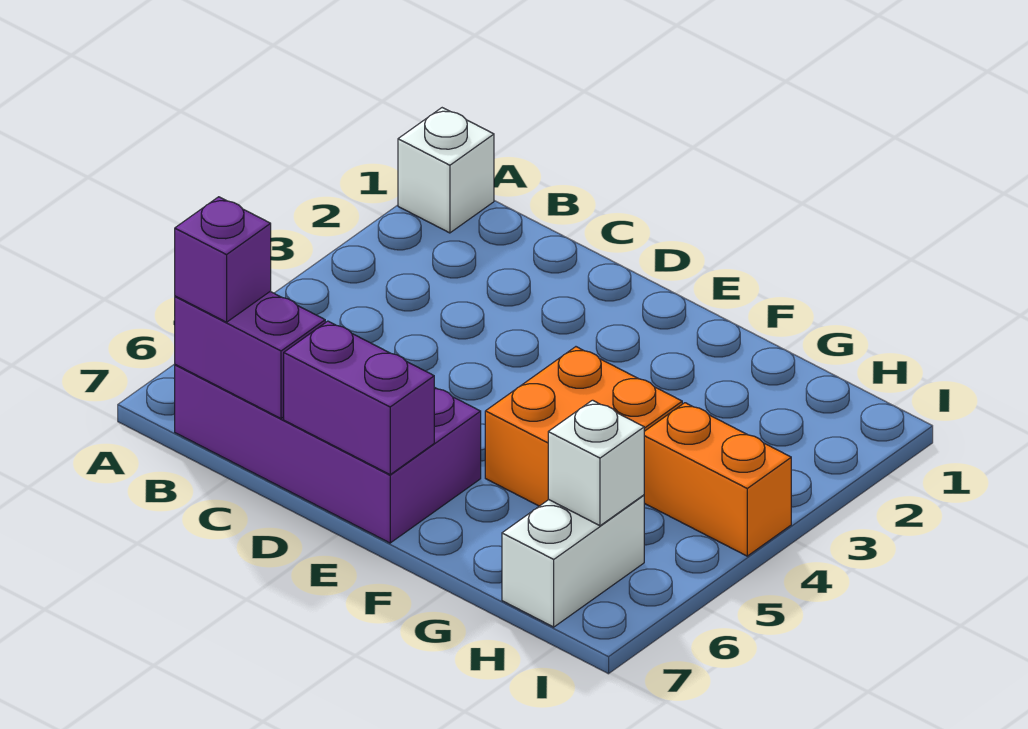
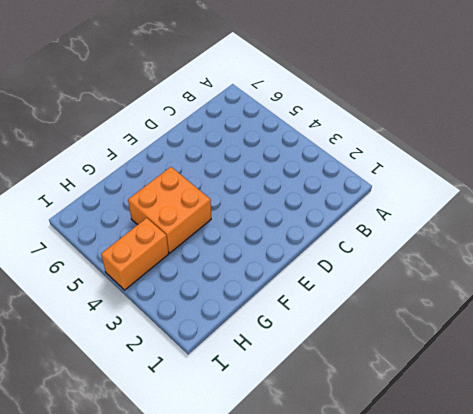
none -> white brick A1 level 1
none -> purple brick B6:E7 level 1

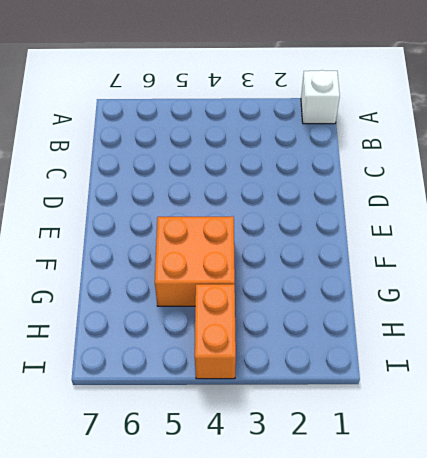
none -> purple brick B6:E7 level 1
none -> white brick H6:H7 level 1

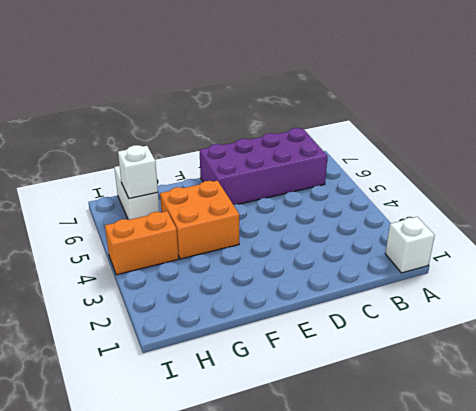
none -> purple brick B7:C7 level 2
none -> purple brick D7:E7 level 2

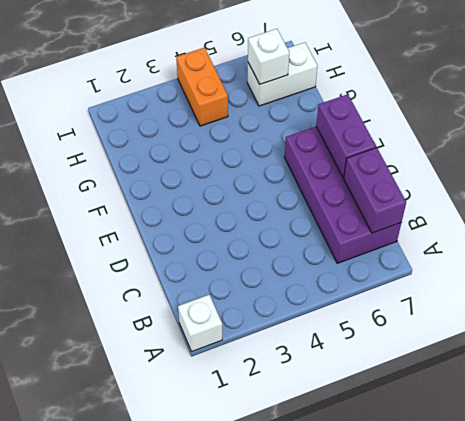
none -> orange brick F4:G5 level 1
none -> purple brick B7 level 3

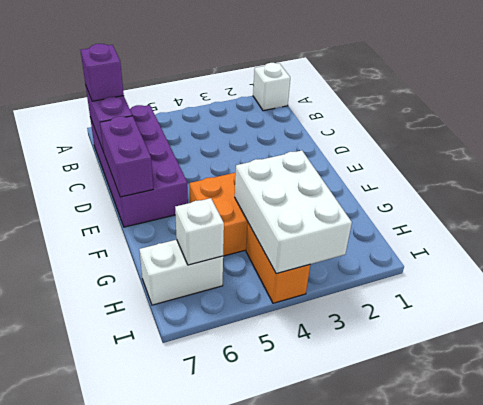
white brick G3:I4 level 2 -> none

